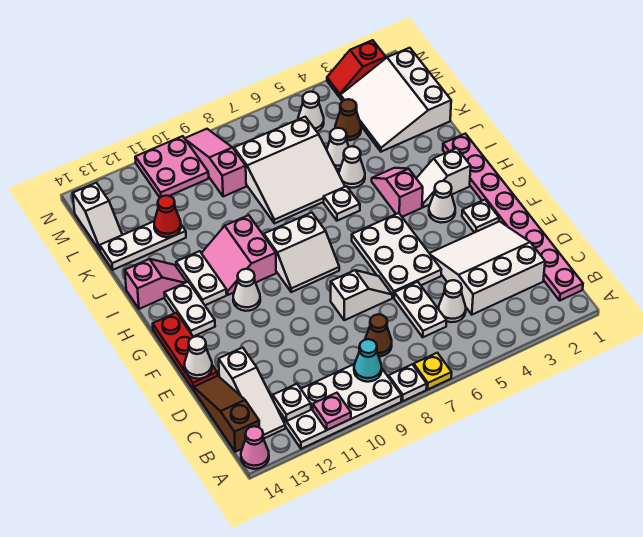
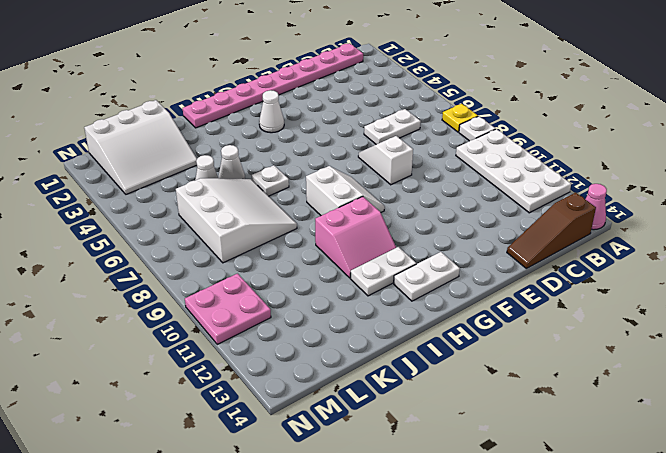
none -> white slope B13:D13 level 1 top D
none -> white slope C2:E4 level 1 top C
none -> white cone C5 level 1
none -> brown cone C8 level 1

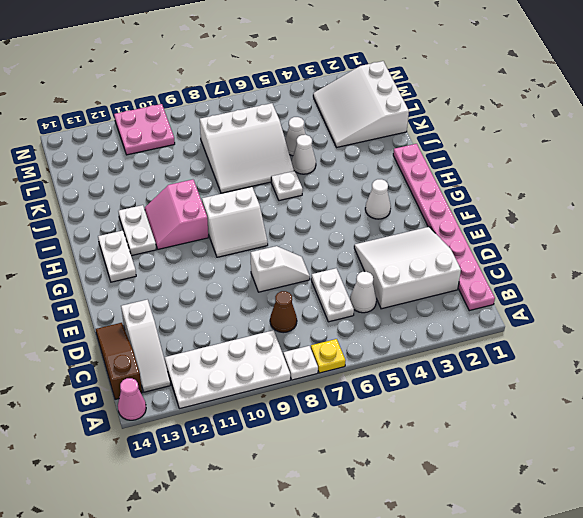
none -> white plate E5:G6 level 1
none -> red plate E14:G14 level 1
none -> white plate F2 level 1
none -> white cone G11 level 1

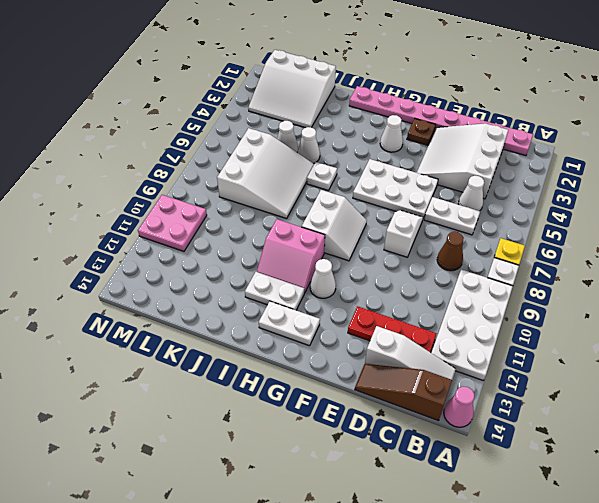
red plate C12:E12 level 1 -> red plate E14:G14 level 1
brown plate F2 level 1 -> white plate F2 level 1
none -> white slope H2:H3 level 1 top 2
none -> pink slope H4:I4 level 1 top H
none -> pink slope I13:I14 level 1 top 14
none -> white plate K12:K14 level 1

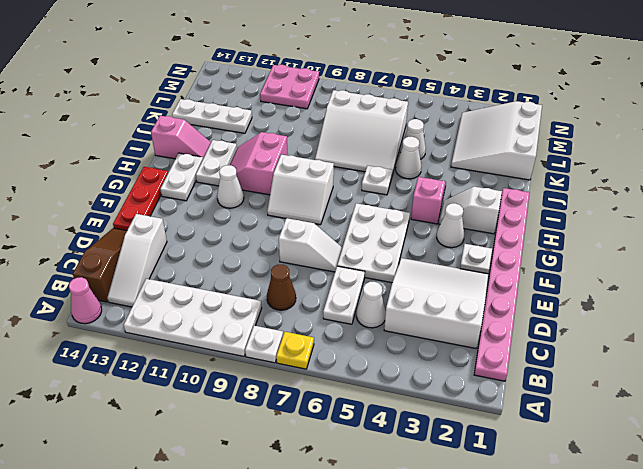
none -> brown cone L4 level 1
none -> pink slope L9:N9 level 1 top L
none -> white slope L14:M14 level 1 top M
none -> white cone M5 level 1

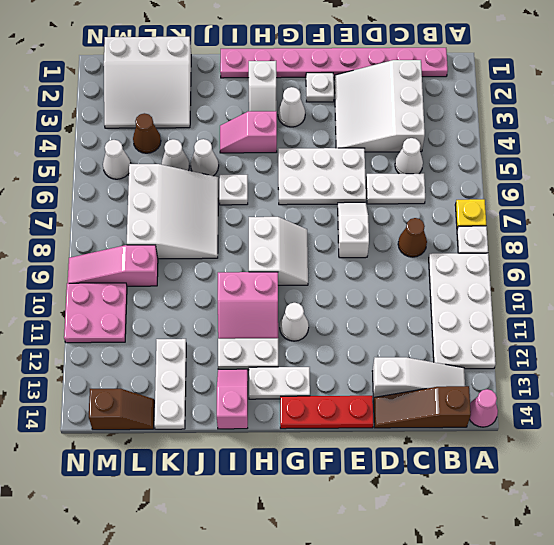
brown slope L14:M14 level 1 top M -> white slope L14:M14 level 1 top M
none -> red slope N2:N3 level 1 top 2
none -> pink plate A11 level 2
none -> cyan cone B9 level 2
none -> white plate B12 level 2

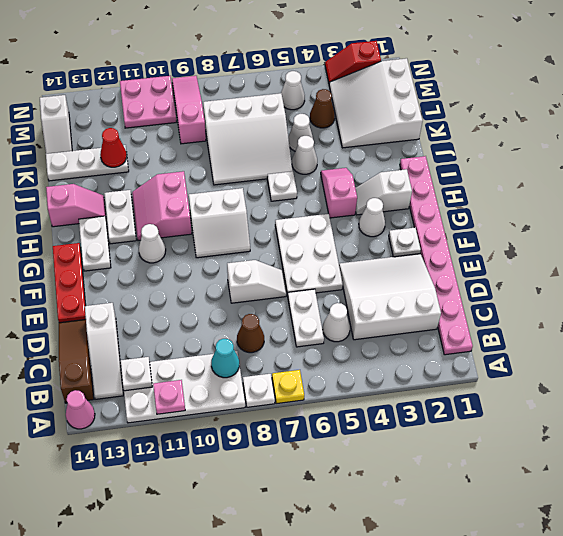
none -> white cone E14 level 2

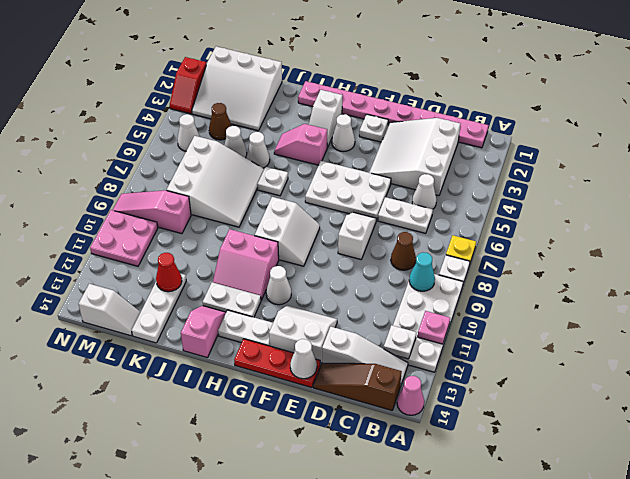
white slope E12:F13 level 1 top 13 -> none

